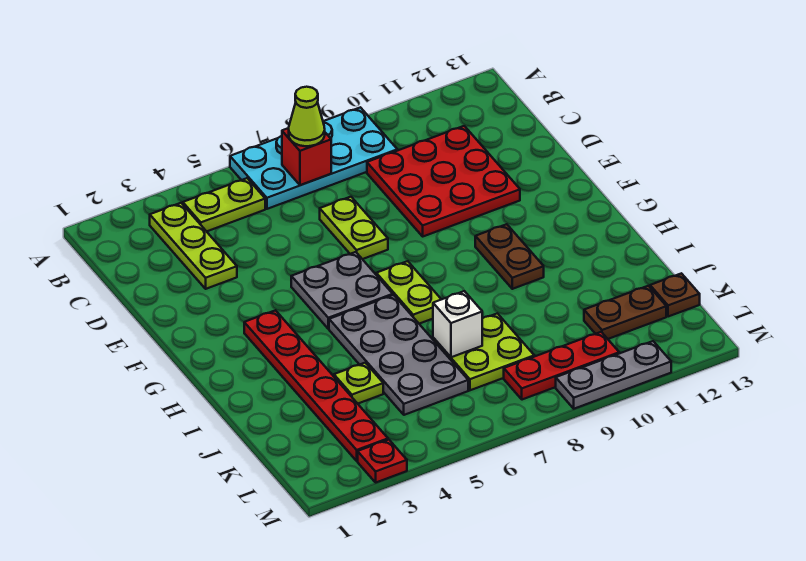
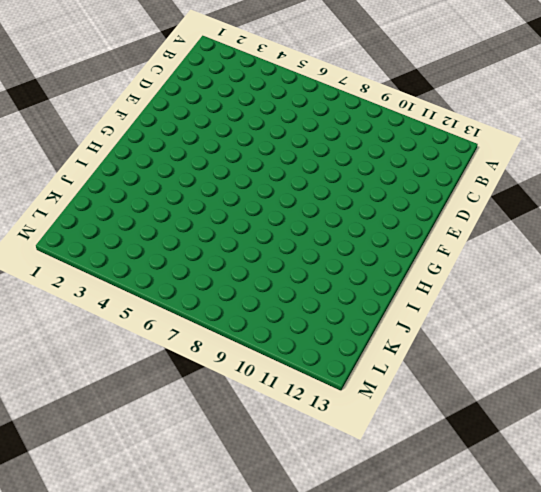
none -> cyan plate A6:B9 level 1
none -> lime plate B3:D3 level 1
none -> lime plate B4:B5 level 1

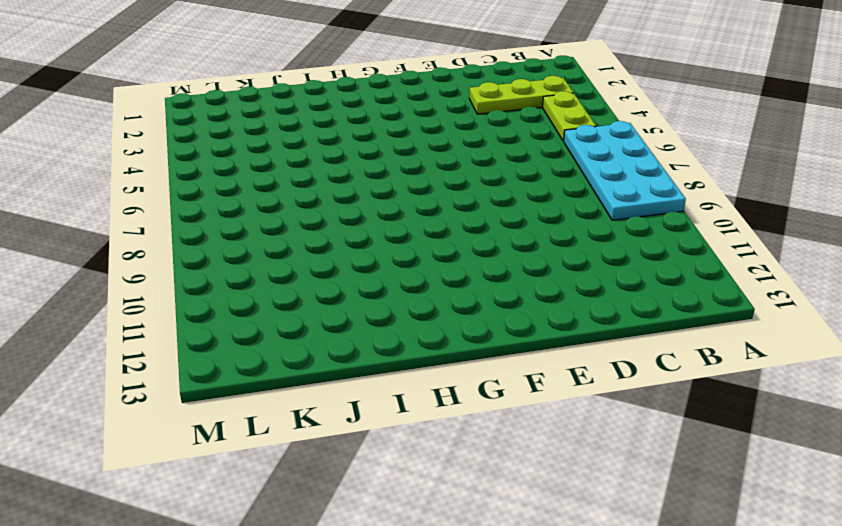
none -> red plate C9:E11 level 1
none -> lime plate D7:E7 level 1
none -> grey plate F5:G6 level 1

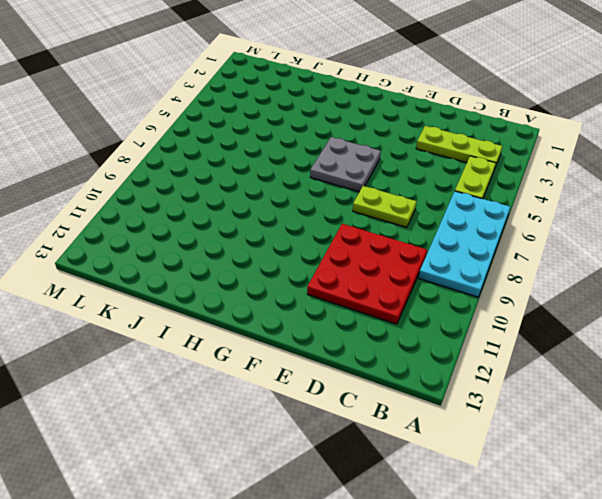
none -> red plate G3:L3 level 1
none -> lime plate G7:H7 level 1
none -> brown plate G10:H10 level 1

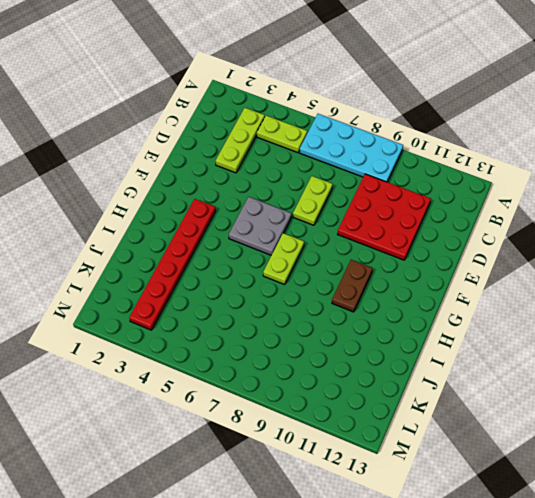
none -> grey plate H5:K6 level 1
none -> lime plate J4 level 1
none -> lime plate J7:K8 level 1

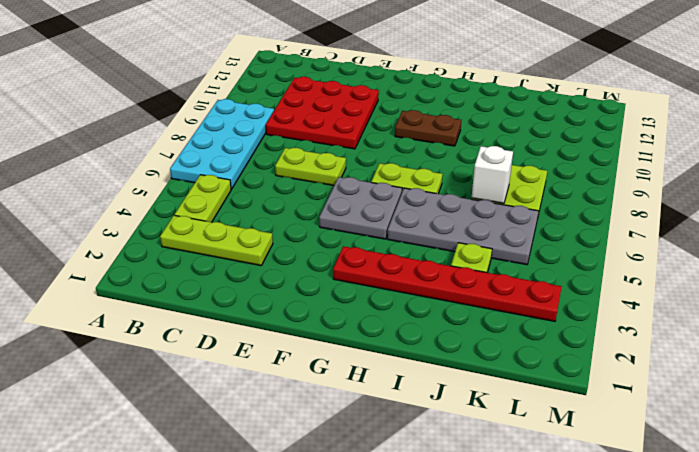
none -> brown plate K11:K12 level 1
none -> brown plate K13 level 1
none -> red plate L8:L10 level 1

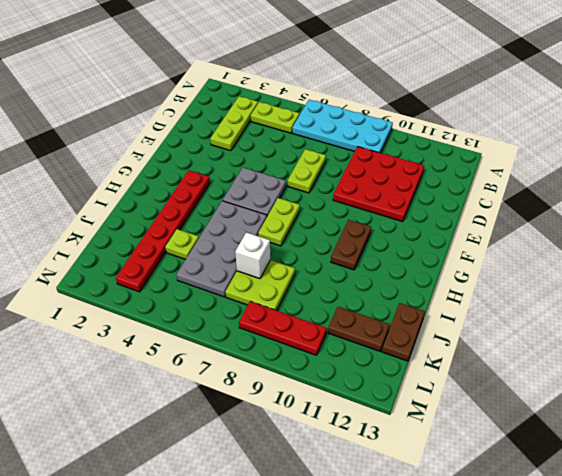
brown plate J13:K13 level 1 -> brown plate K13 level 1
none -> red plate M3 level 1
none -> grey plate M9:M11 level 1
none -> red brick B7 level 2

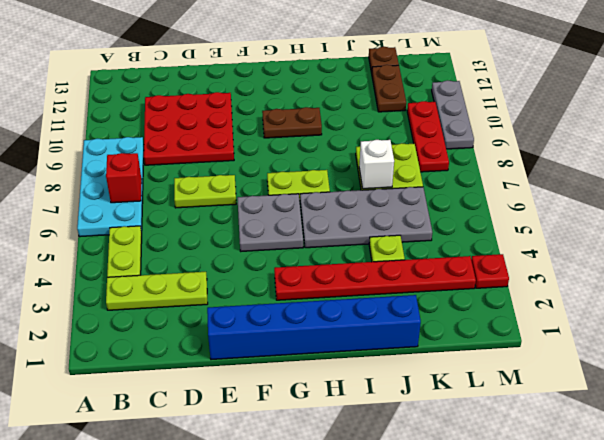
blue brick E1:J1 level 1 -> none
none -> lime cone B7 level 3

